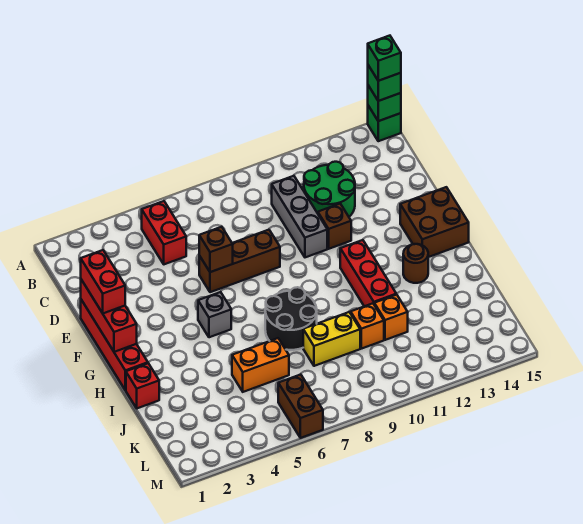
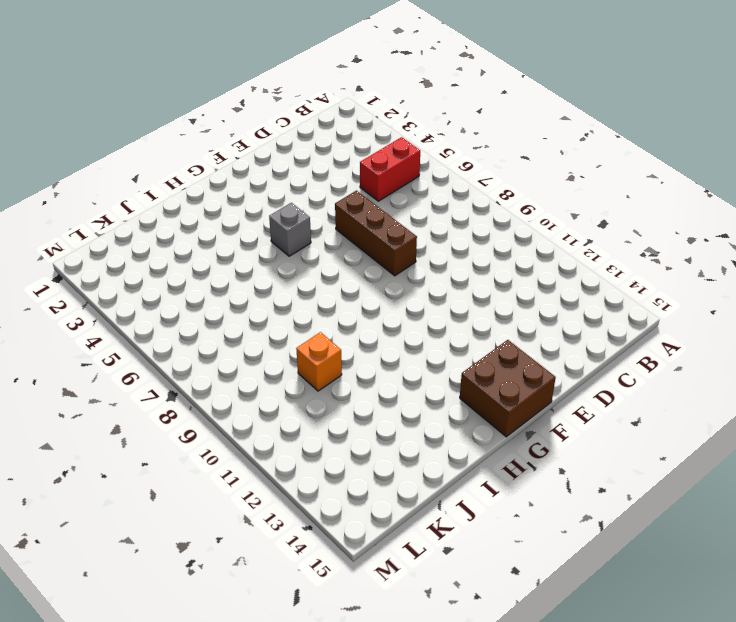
none -> green brick A15 level 1
none -> grey brick C10:E10 level 1
none -> green round brick C11:D12 level 1

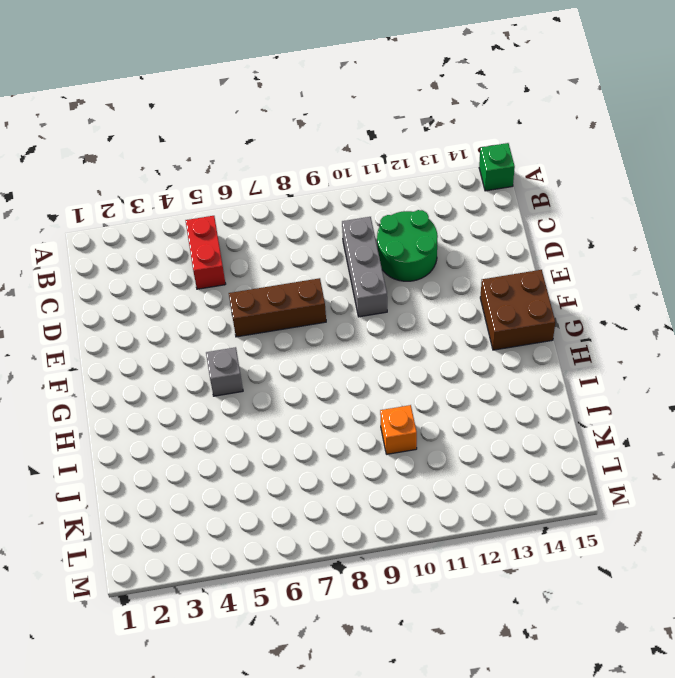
none -> red brick E1:H1 level 1
none -> brown brick E11 level 1
none -> red brick G11:I11 level 1

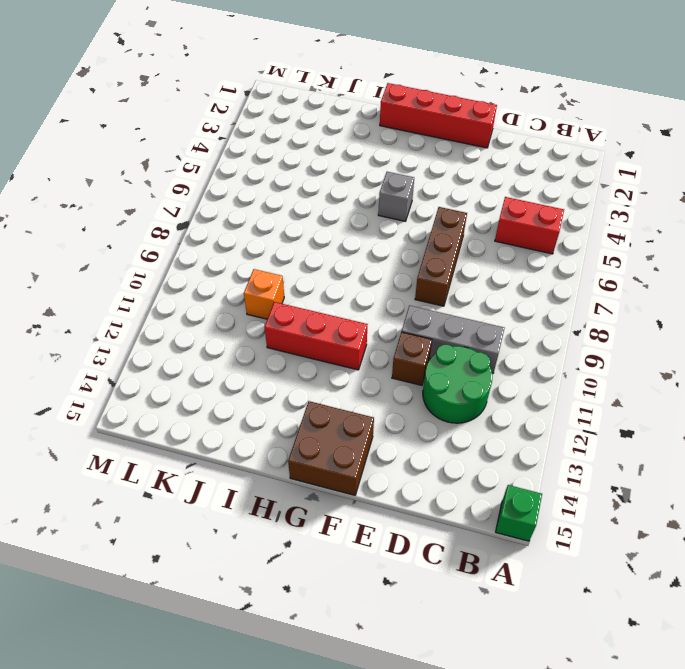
none -> black round brick H7:I8 level 1
none -> brown round brick H13 level 1
none -> red brick I1 level 1

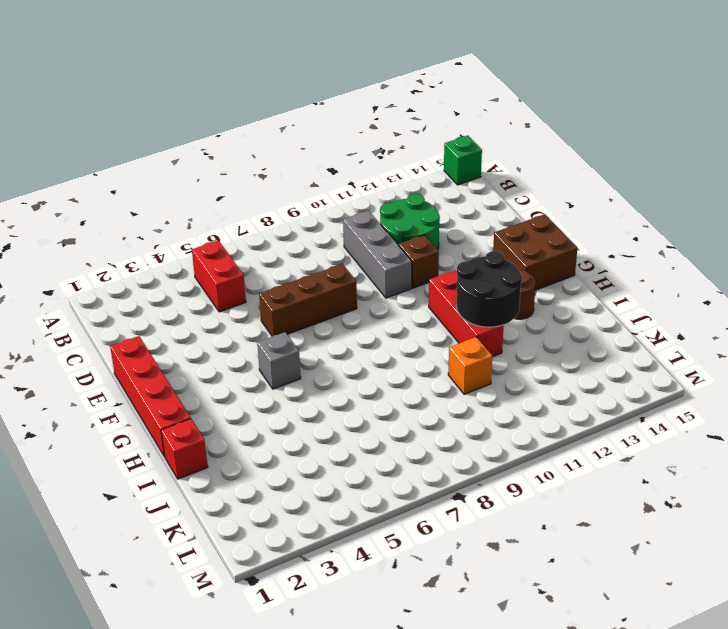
black round brick H11:I12 level 2 -> black round brick H7:I8 level 1
none -> orange brick J5:J6 level 1
none -> yellow brick J8:J9 level 1
none -> orange brick J11 level 1

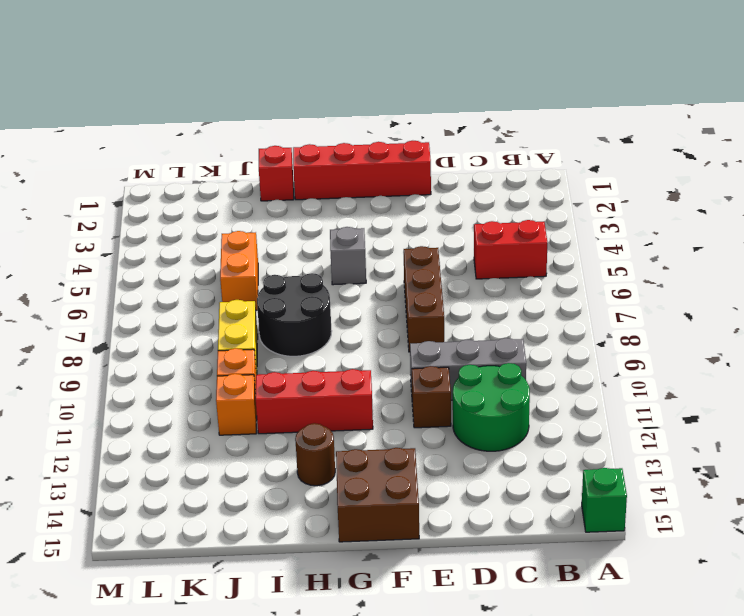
none -> brown brick L6:M6 level 1
none -> green brick A15 level 2
none -> red brick E1:G1 level 2

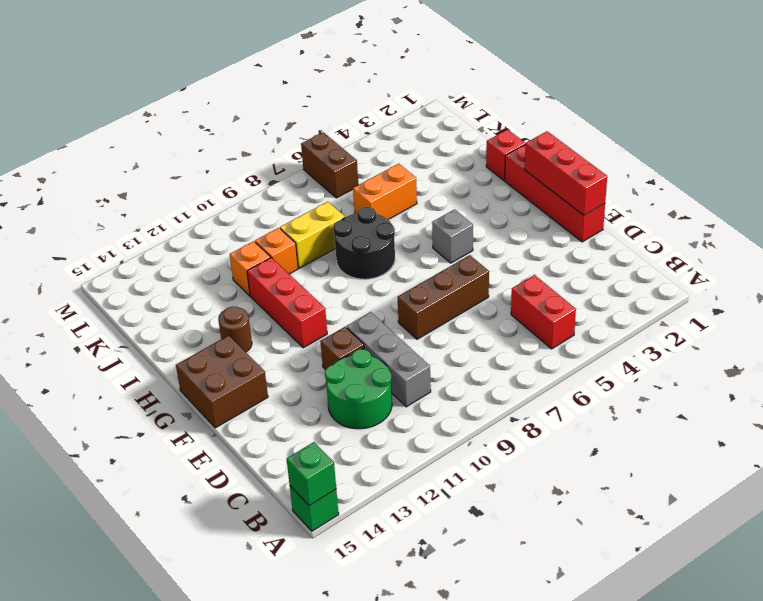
none -> brown brick E6 level 2
none -> green brick A15 level 3
none -> red brick E1:F1 level 3

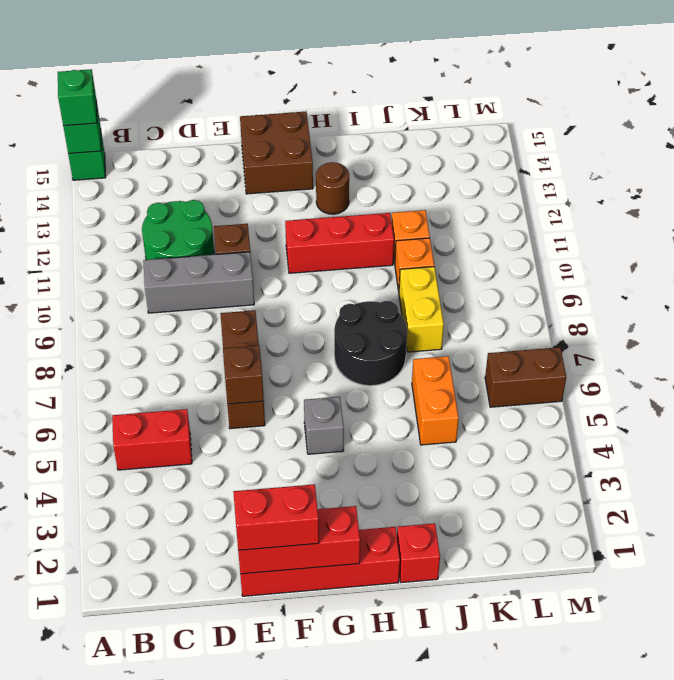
none -> green brick A15 level 4

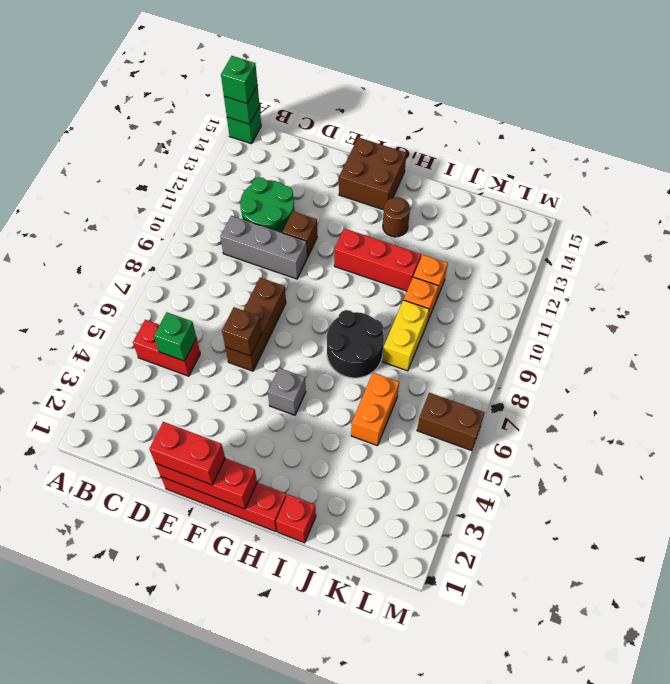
green brick C5 level 2 -> green brick A15 level 4

